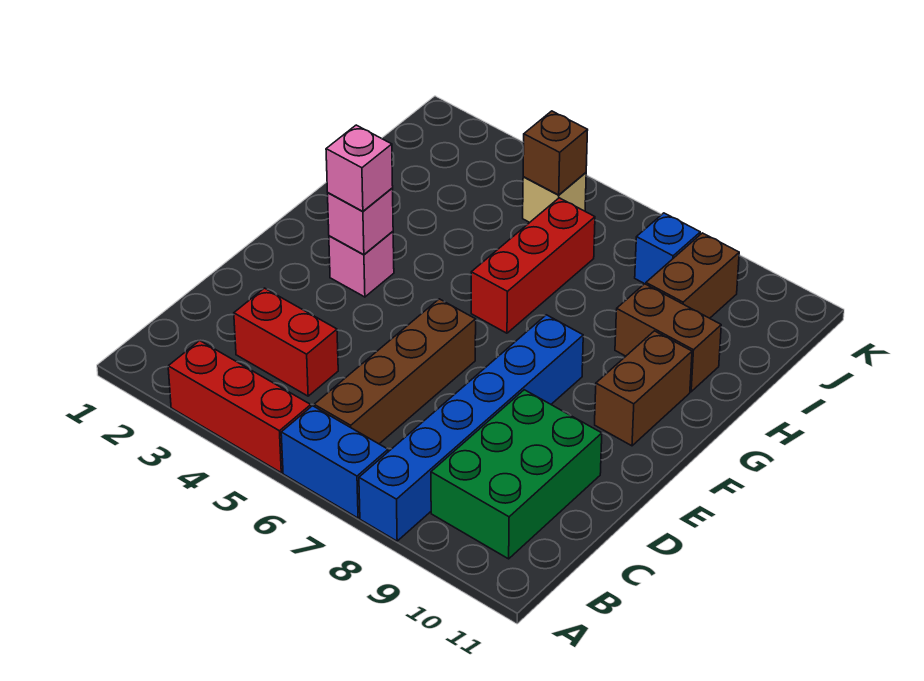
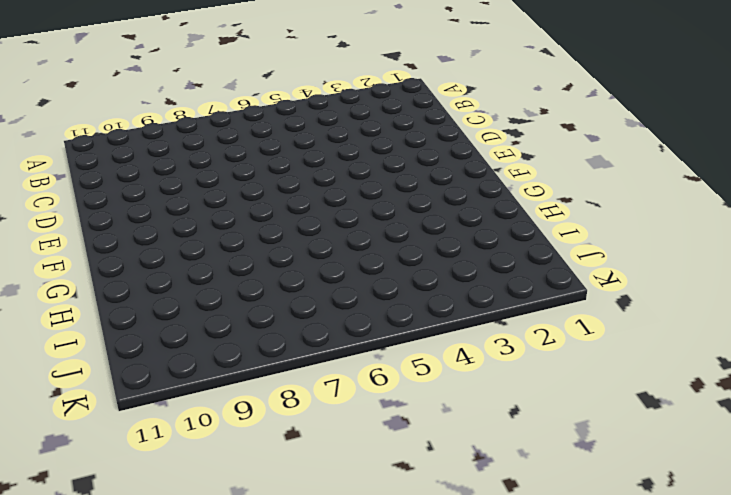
none -> red brick A3:A5 level 1
none -> blue brick A6:A7 level 1
none -> blue brick A8:F8 level 1

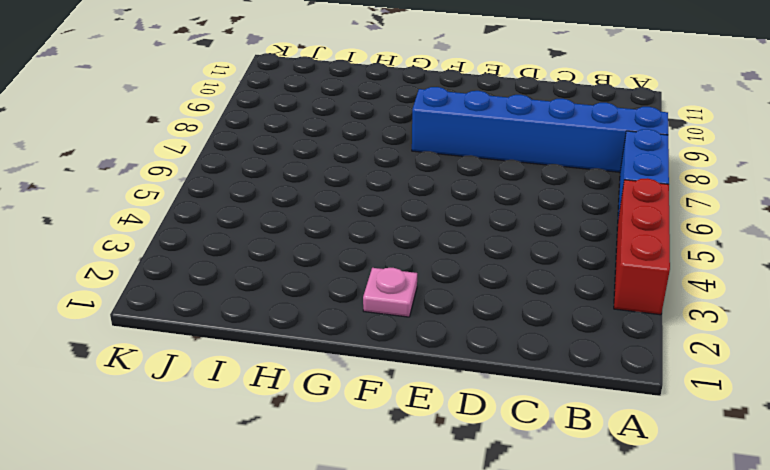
pink plate F2 level 1 -> none
none -> brown brick B6:E6 level 1
none -> green brick B9:D10 level 1
none -> red brick C3:C4 level 1

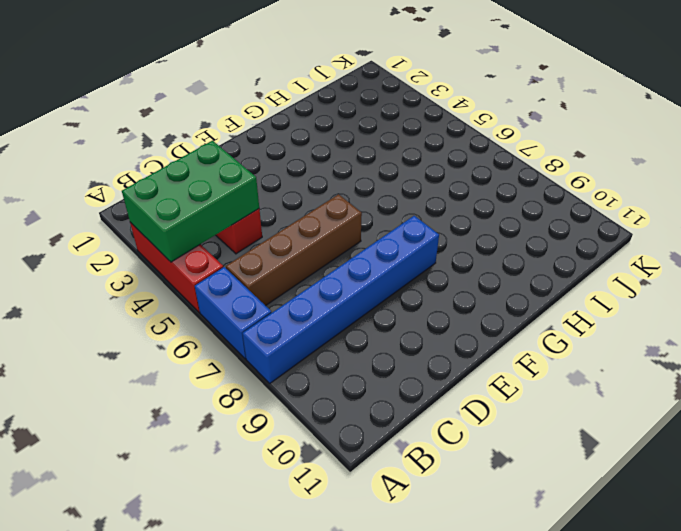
green brick A3:C4 level 2 -> green brick B9:D10 level 1
none -> pink brick F3 level 1
none -> brown brick F10:G10 level 1
none -> red brick G6:I6 level 1

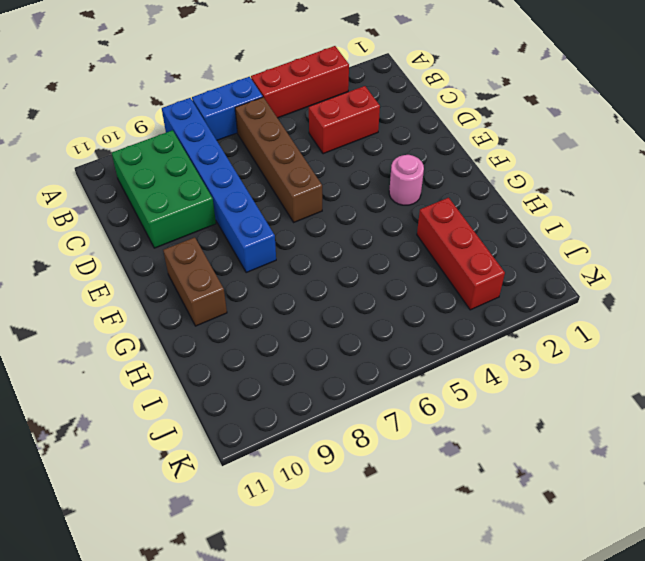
pink round brick F3 level 1 -> pink brick F3 level 1
red brick H3:J3 level 1 -> red brick G6:I6 level 1
none -> brown brick H9:H10 level 1
none -> brown brick I9:J9 level 1
none -> tan brick J5 level 1

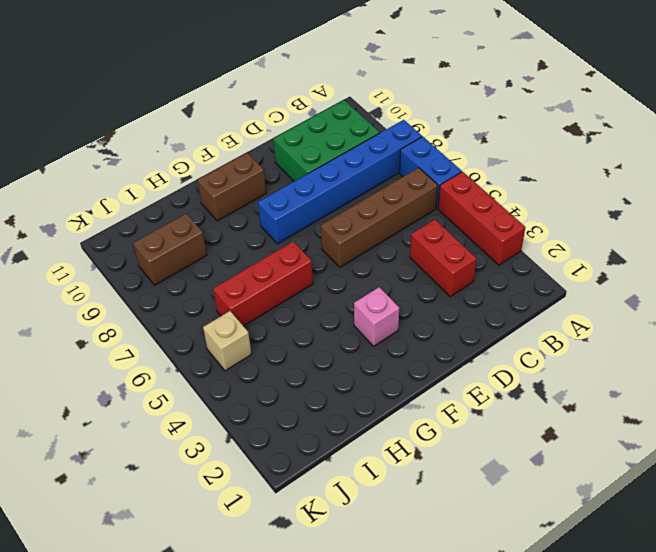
none -> brown brick H9:H10 level 1
none -> blue brick J8 level 1
none -> pink brick F3 level 2

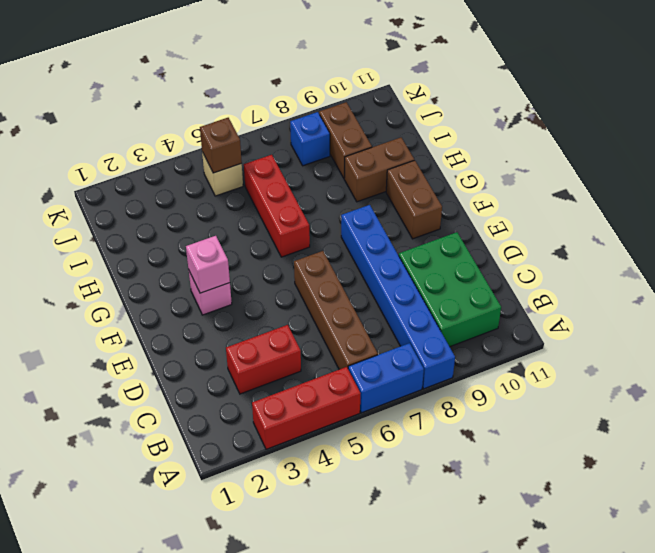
none -> pink brick F3 level 3

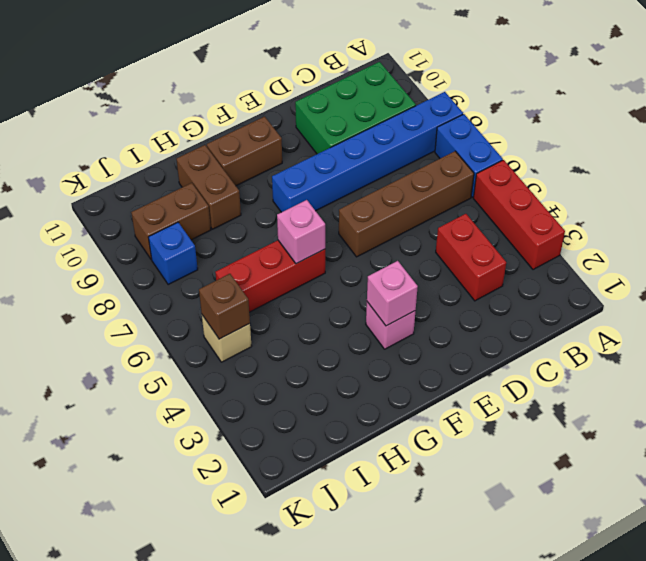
pink brick G6 level 2 -> pink brick F3 level 3

